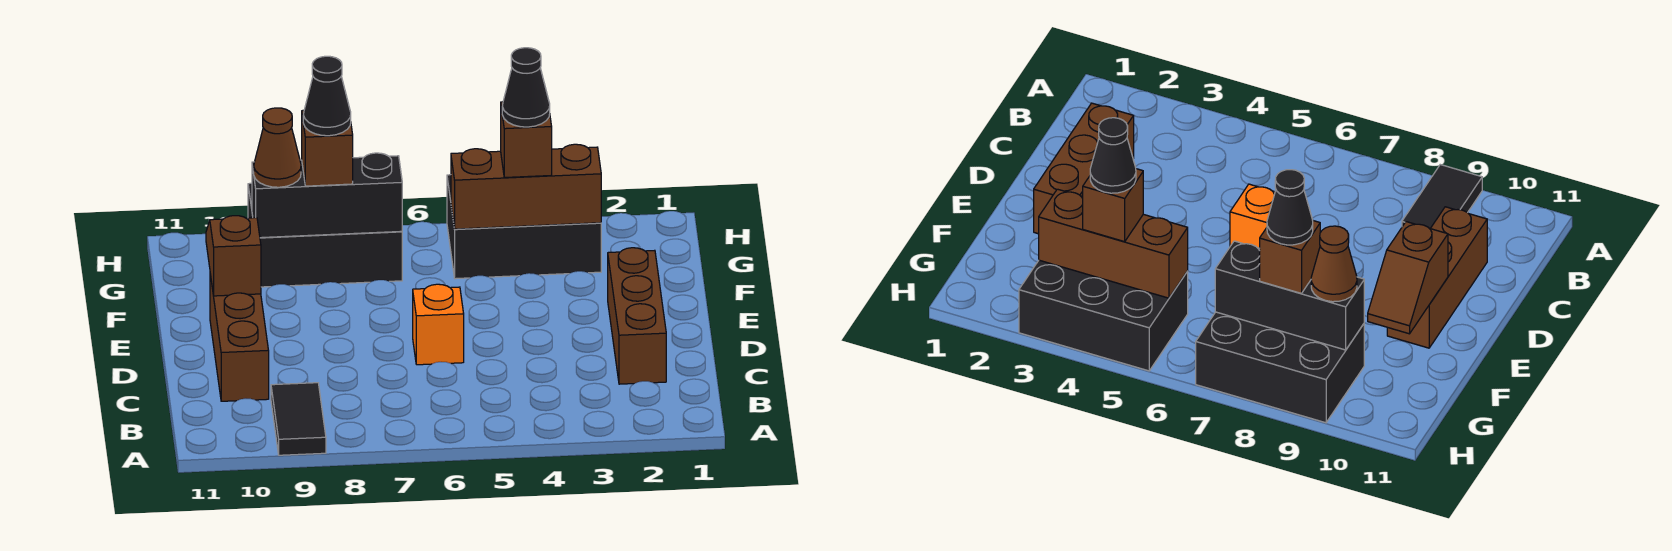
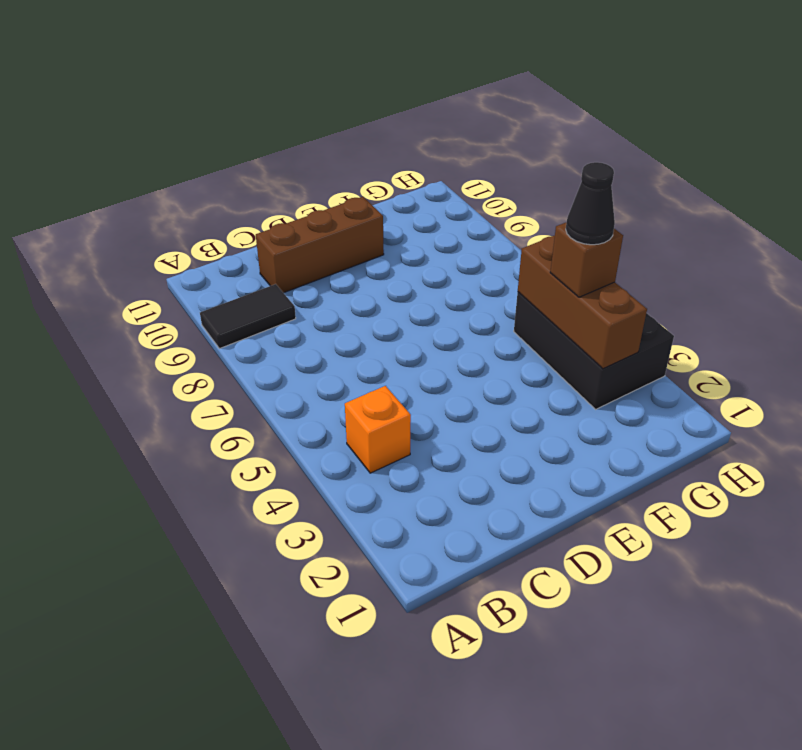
orange brick B4 level 1 -> orange brick D6 level 1
none -> brown brick C2:E2 level 1
none -> black brick G7:H9 level 1
none -> brown slope E10:F10 level 2 top E

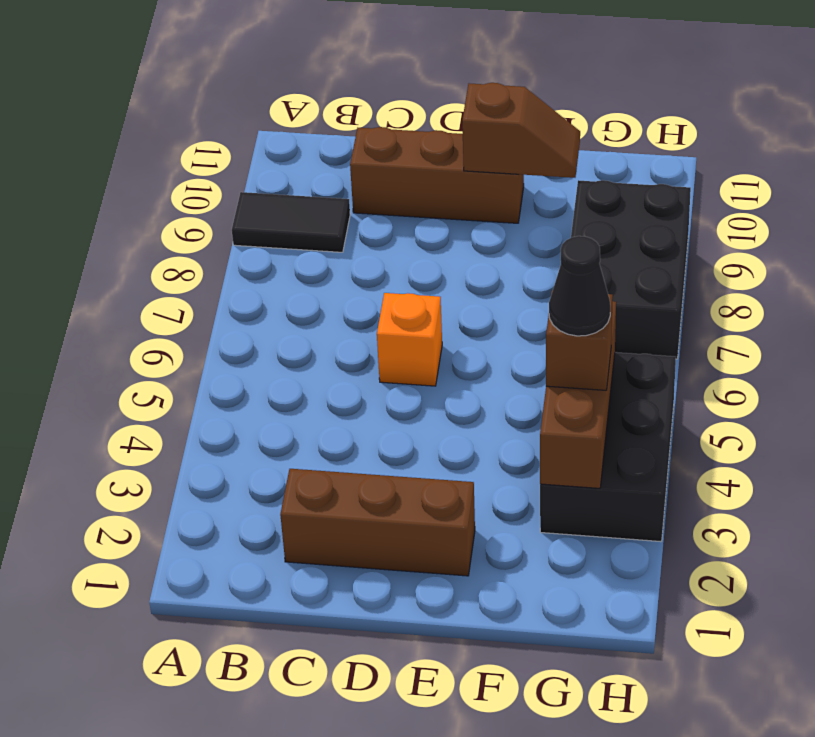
none -> black brick G7:G9 level 2
none -> brown brick G8 level 3
none -> brown cone G9 level 3

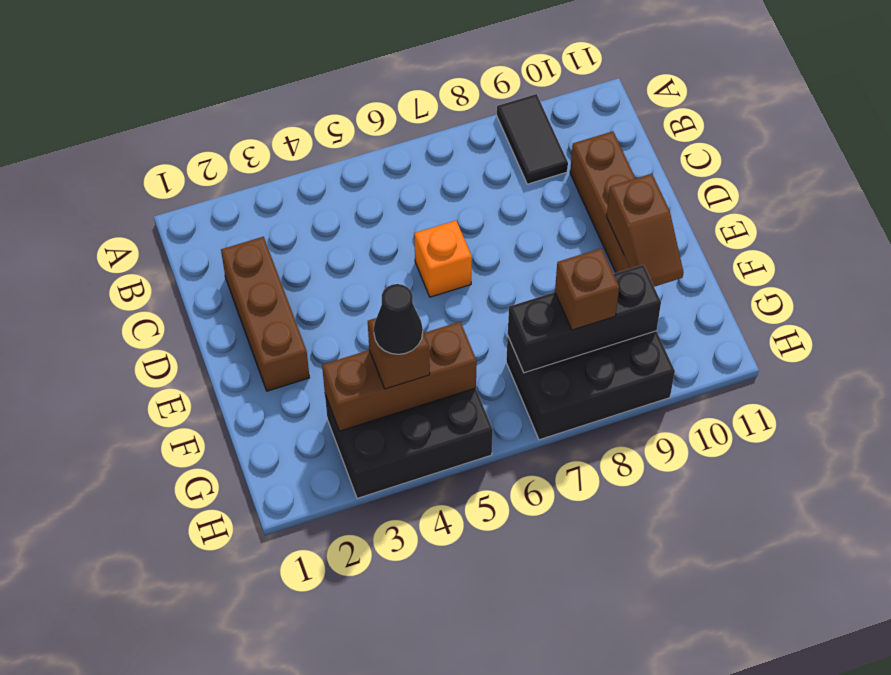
none -> brown cone G9 level 3
none -> black cone G8 level 4

